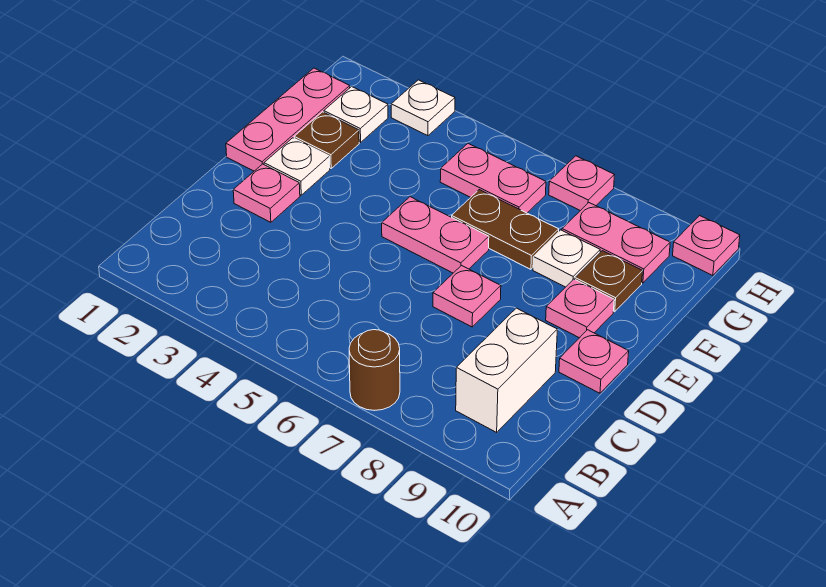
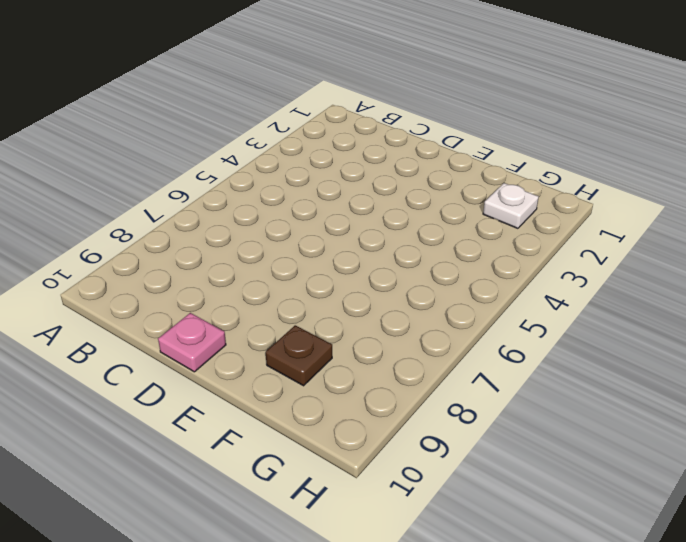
none -> brown round brick A7 level 1
none -> white brick B9:C9 level 1
none -> pink plate D2 level 1

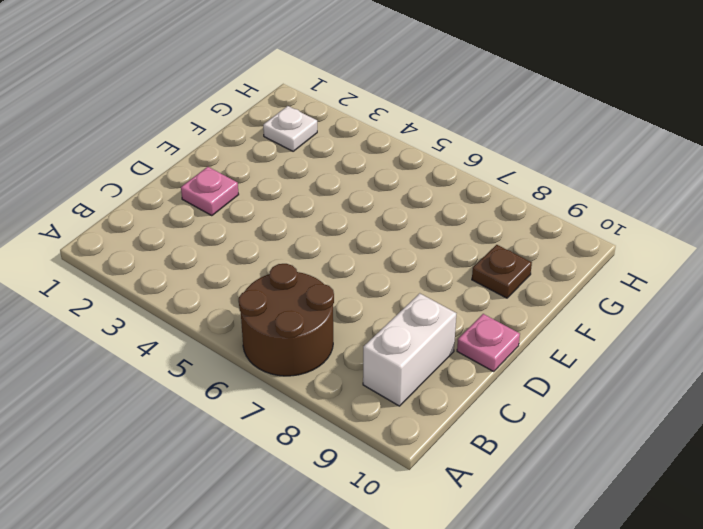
brown round brick A6:B7 level 1 -> brown round brick A7 level 1
none -> pink plate D7 level 1
none -> pink plate E1:G1 level 1
none -> white plate E2 level 1

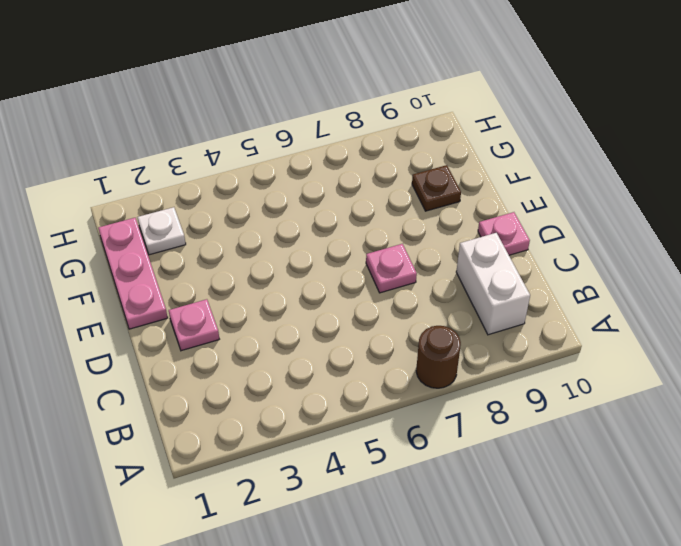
none -> white plate E2 level 1
none -> pink plate E5:E6 level 1
none -> pink plate E9 level 1

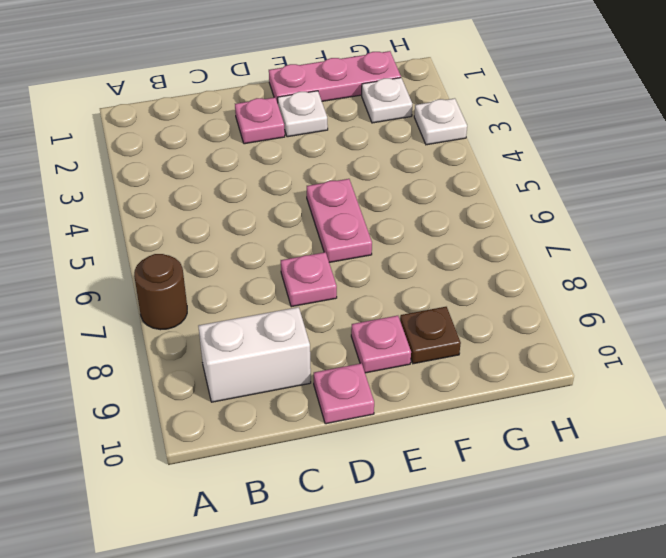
none -> brown plate F2 level 1
none -> brown plate F6:F7 level 1
none -> white plate F8 level 1

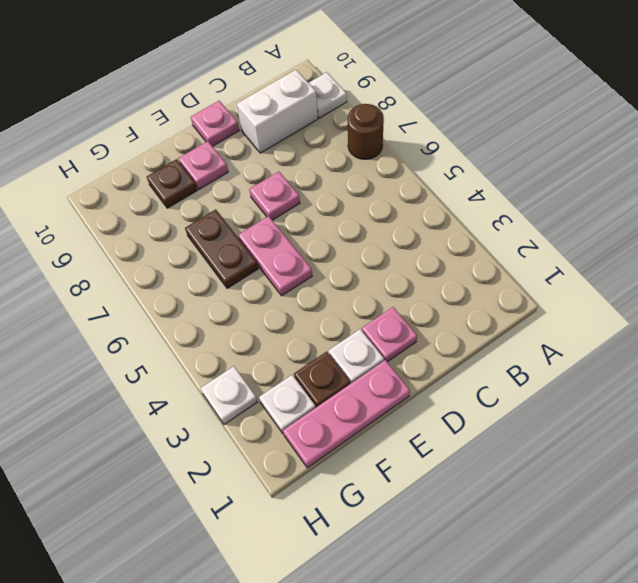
white plate A9 level 1 -> white plate F8 level 1
none -> pink plate G5:G6 level 1
none -> pink plate G8:G9 level 1
none -> pink plate H7 level 1

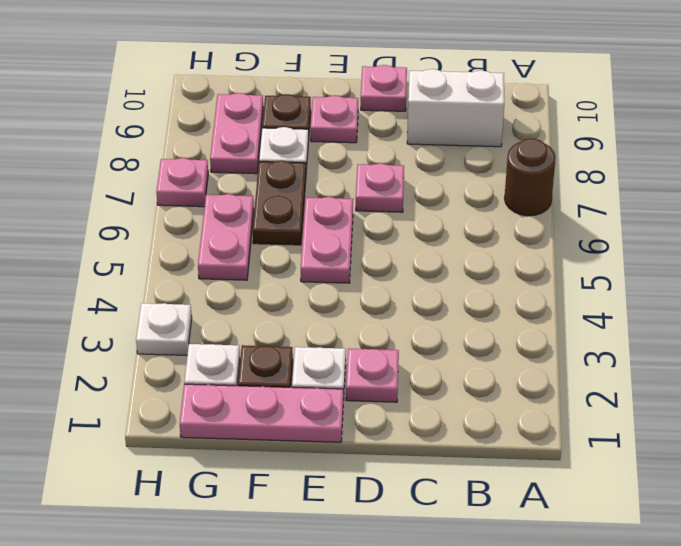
none -> pink plate H10 level 1

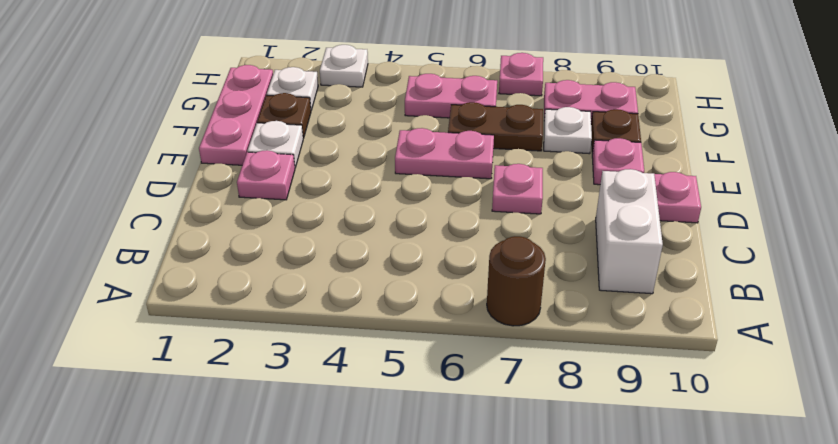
none -> pink plate H10 level 1

